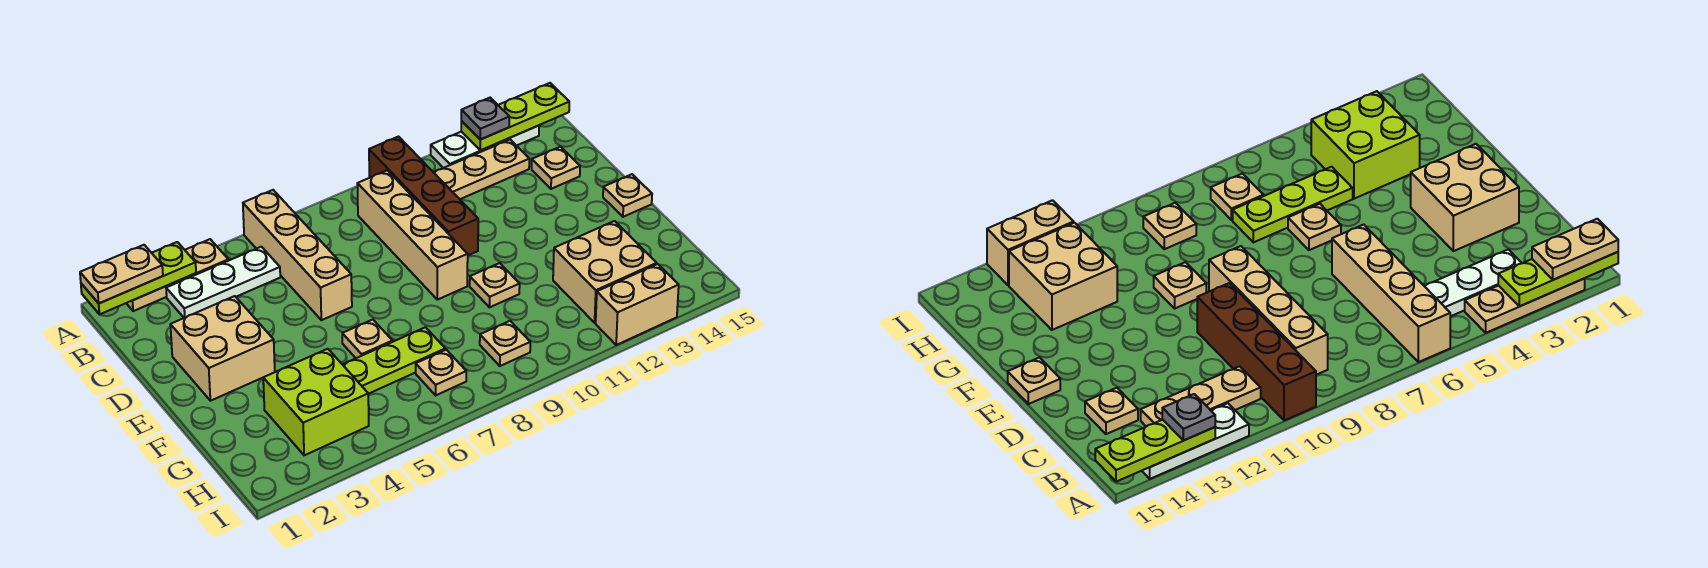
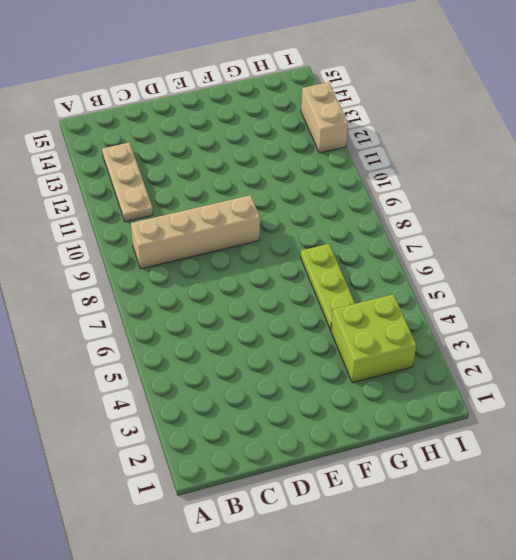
none -> tan plate A2:A4 level 1
none -> tan brick A6:D6 level 1
none -> brown brick A10:D10 level 1

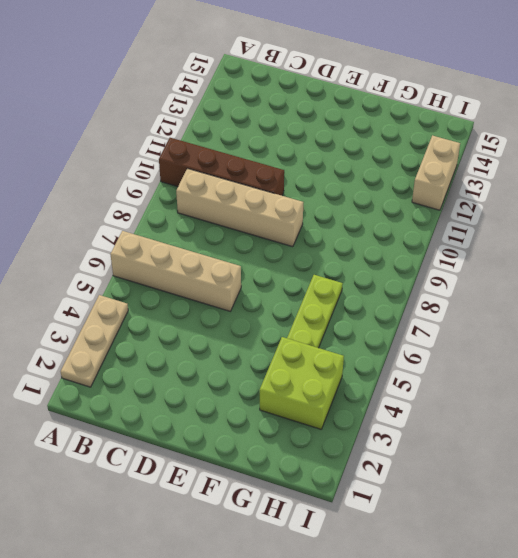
none -> white plate A12:A14 level 1
none -> white plate B3:B5 level 1
none -> tan plate B11:B13 level 1

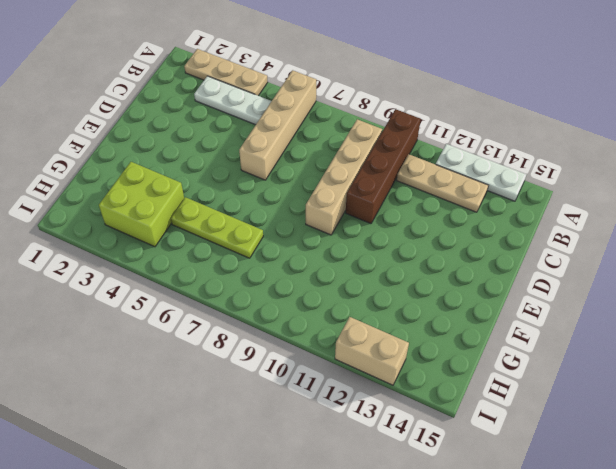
none -> tan plate C14 level 1
none -> tan brick D2:E3 level 1
none -> tan plate E15 level 1

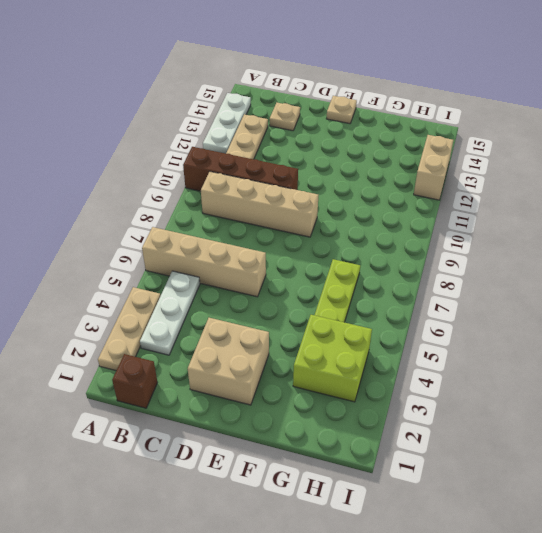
brown brick B1 level 1 -> none
none -> tan plate F6 level 1
none -> tan plate F10 level 1
none -> tan brick G12:H13 level 1

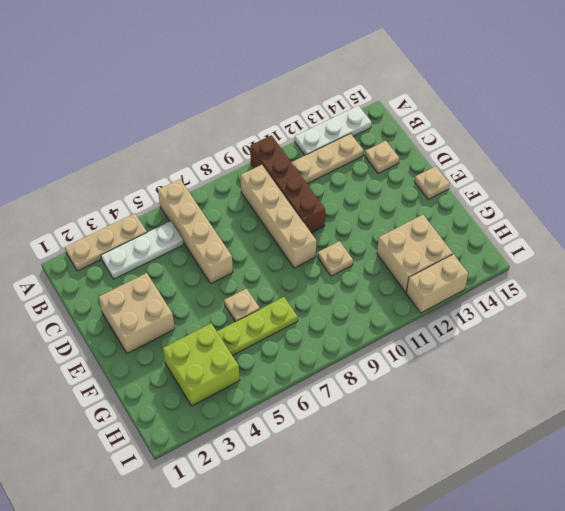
none -> tan plate H7 level 1
none -> tan plate H9 level 1
none -> lime plate A1:A3 level 2

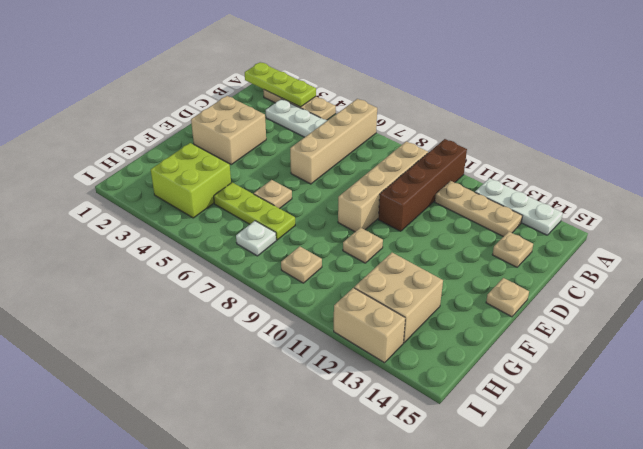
white plate H7 level 1 -> tan plate H7 level 1
none -> lime plate A13:A15 level 2
none -> tan plate A1:A2 level 3
none -> grey plate A13 level 3

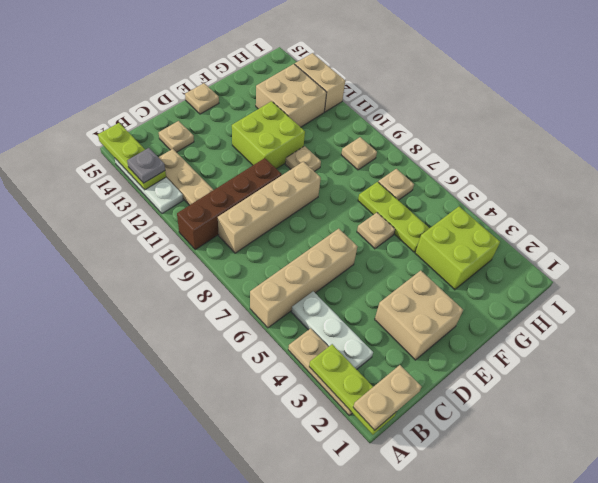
tan plate A1:B1 level 3 -> tan plate A1:A2 level 3
lime brick E11:F12 level 1 -> none

